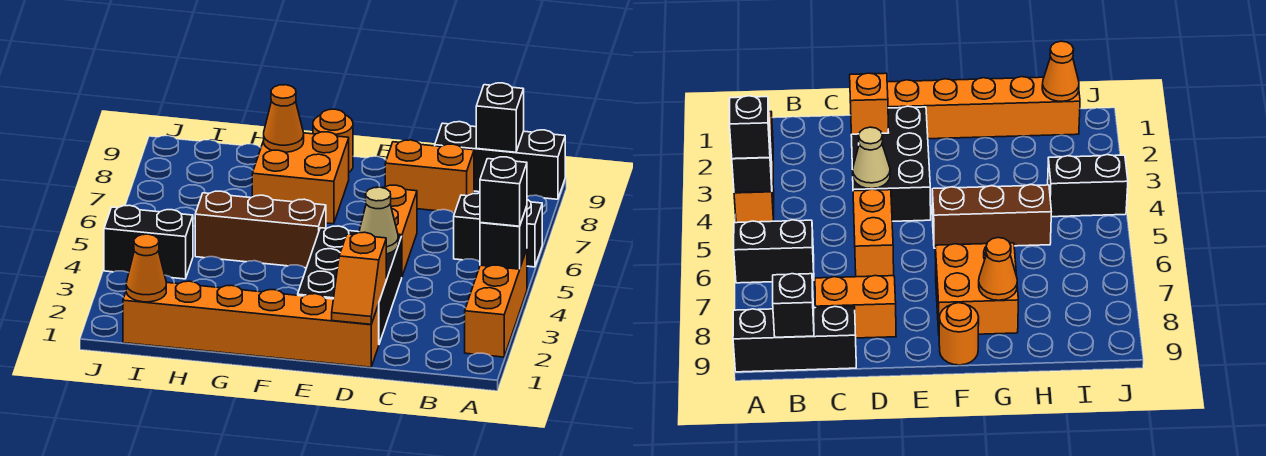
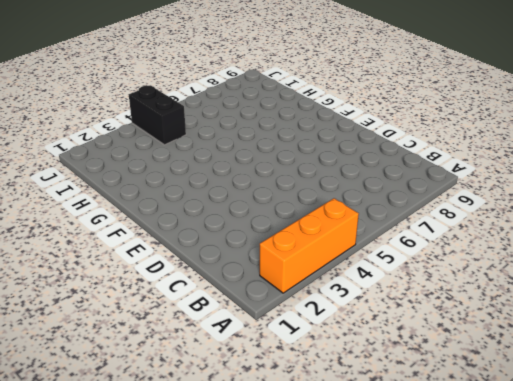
none -> black brick A6:B6 level 1
none -> black brick A9:C9 level 1
none -> orange brick C8:D8 level 1

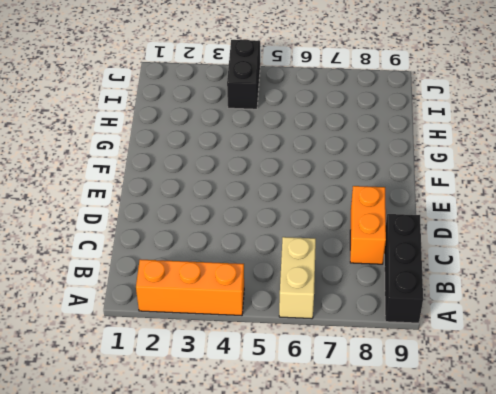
tan brick A6:B6 level 1 -> black brick A6:B6 level 1
none -> orange brick D1:I1 level 1
none -> black brick D2:E4 level 1
none -> orange brick D5:D6 level 1

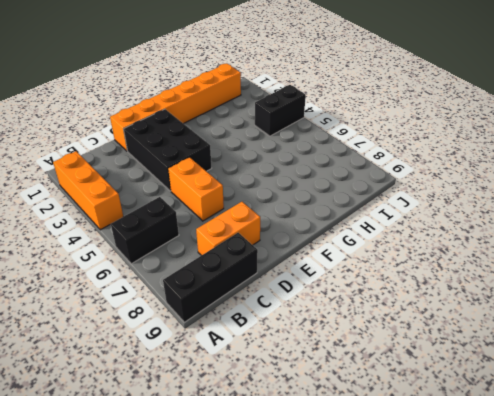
none -> brown brick F5:H5 level 1
none -> orange brick F7:G8 level 1
none -> orange round brick F9 level 1

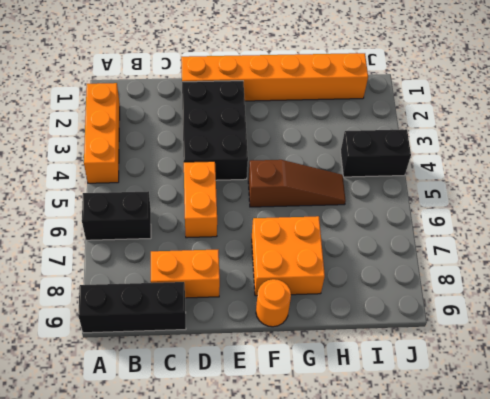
brown slope F5:H5 level 1 top F -> brown brick F5:H5 level 1
none -> black brick A4 level 2
none -> black brick B9 level 2
none -> orange slope D1:D2 level 2 top 2

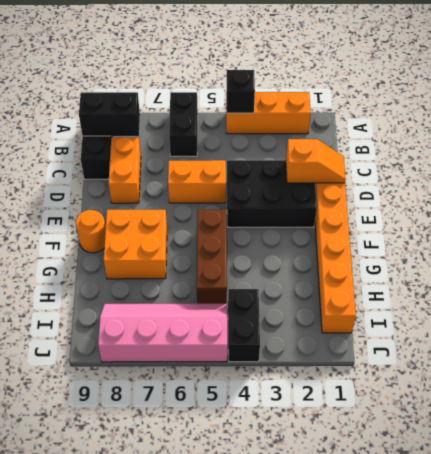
black brick B8:B9 level 2 -> black brick B9 level 2
pink slope I5:J8 level 1 top J -> none
none -> tan cone D4 level 2
none -> orange cone G8 level 2
none -> orange cone I1 level 2

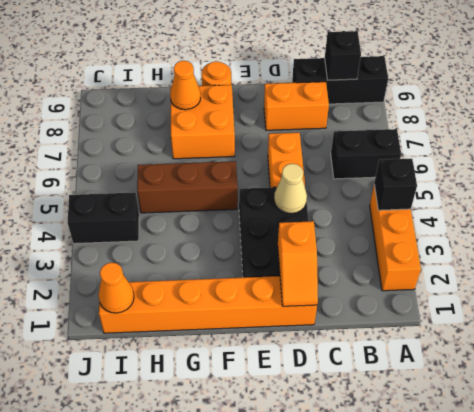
none -> black brick A4 level 3

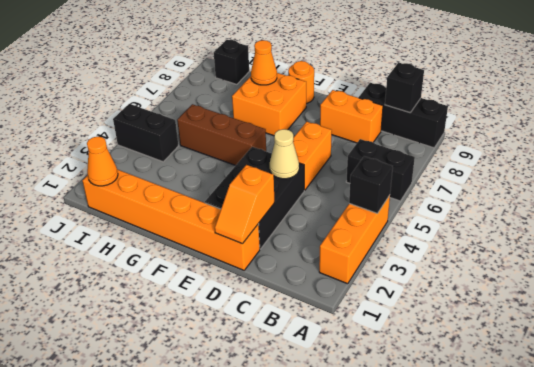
black brick I9 level 1 -> black brick A4 level 3

